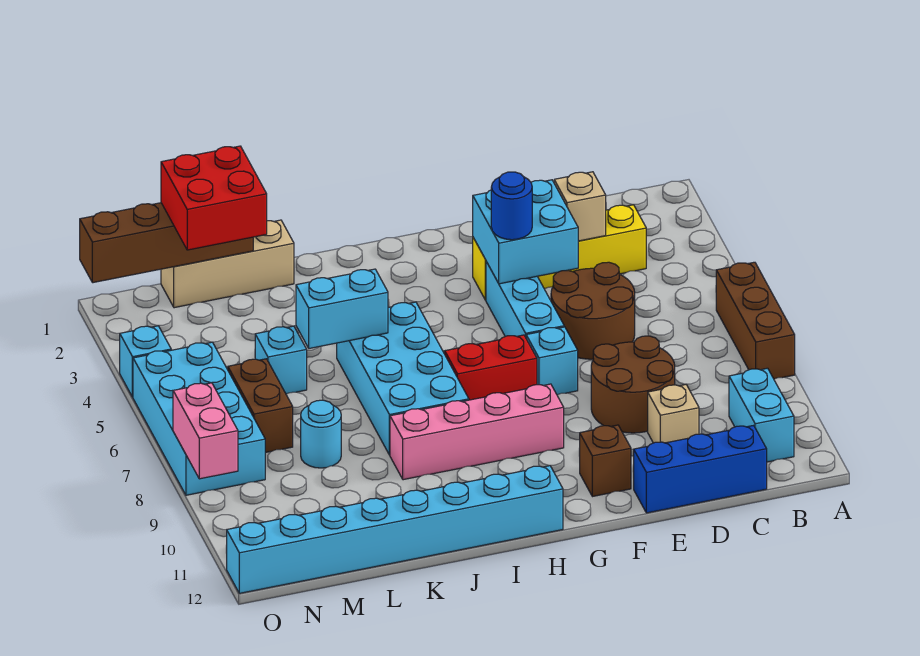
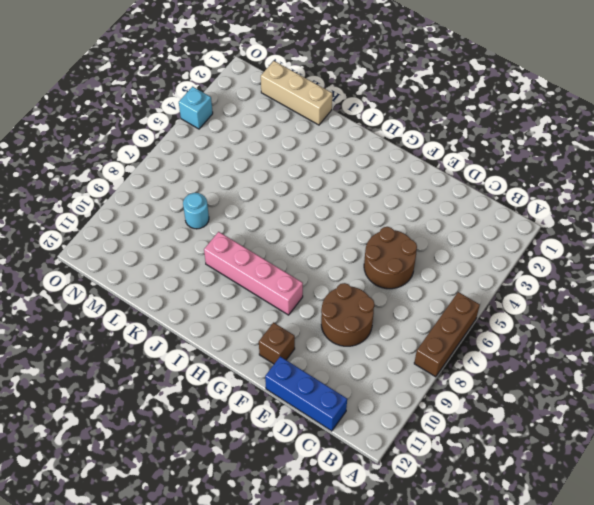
none -> cyan brick B10:B11 level 1
none -> yellow brick C3:F3 level 1
none -> tan brick D10 level 1

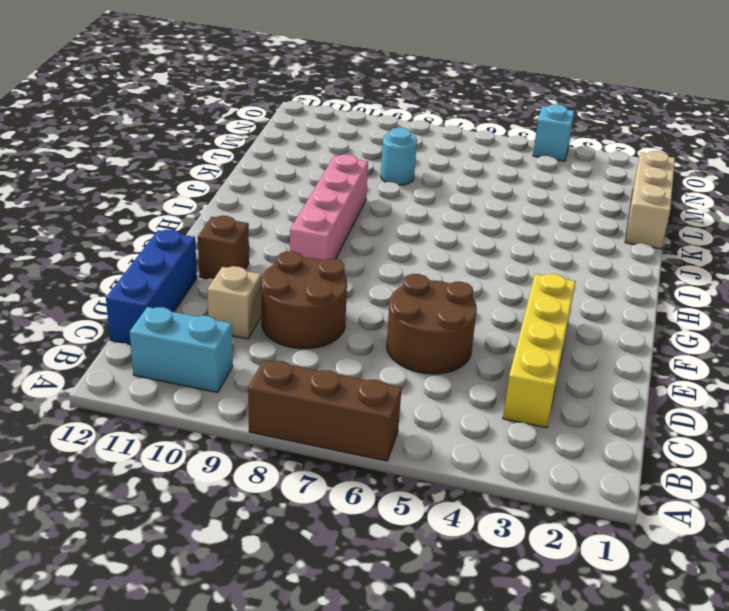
none -> cyan brick F4:F6 level 1
none -> cyan brick F7 level 1
none -> red brick G7:H7 level 1

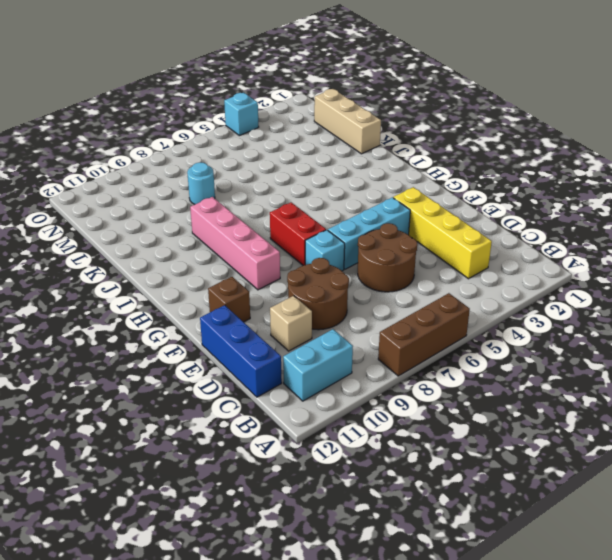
none -> cyan brick H12:O12 level 1
none -> cyan brick I5:J8 level 1
none -> cyan brick L5 level 1

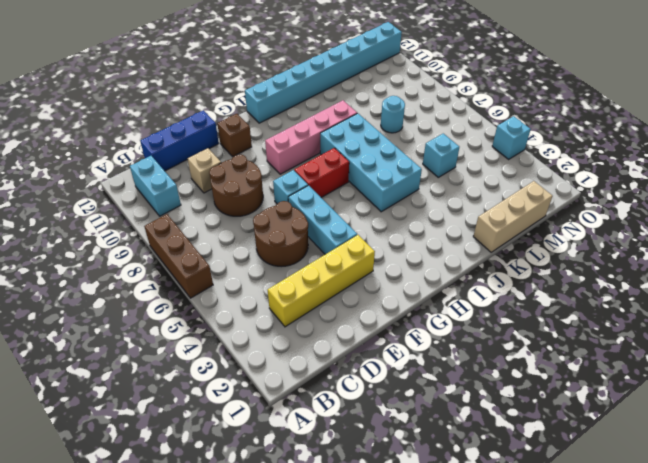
none -> brown brick M6:M7 level 1
none -> cyan brick N5:O8 level 1
none -> tan brick D3 level 2

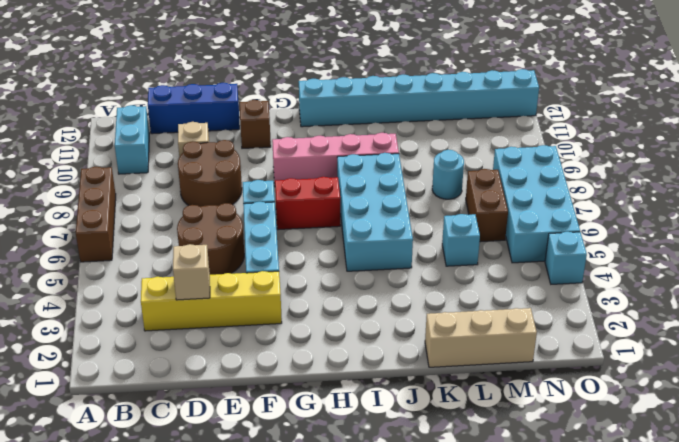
none -> cyan brick E3:F4 level 2
none -> cyan brick J5:K5 level 2
none -> brown brick L1:O1 level 2

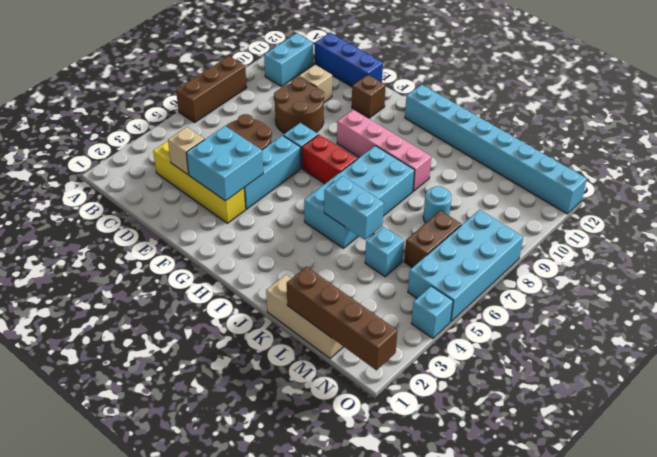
none -> pink brick O8:O9 level 2
none -> blue round brick F4 level 3
none -> red brick L1:M2 level 3

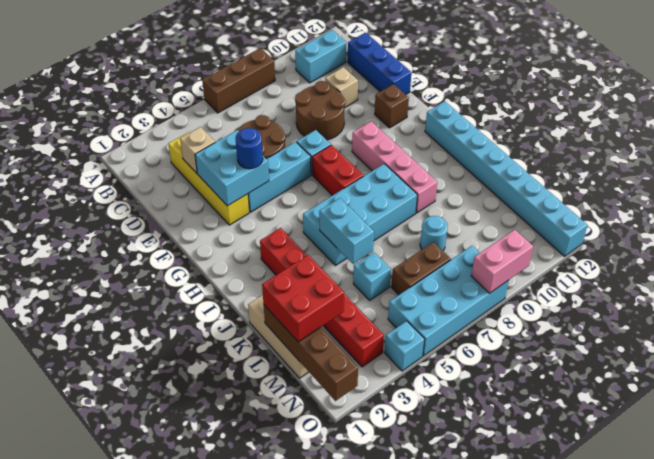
red brick I3:N3 level 1 -> none

